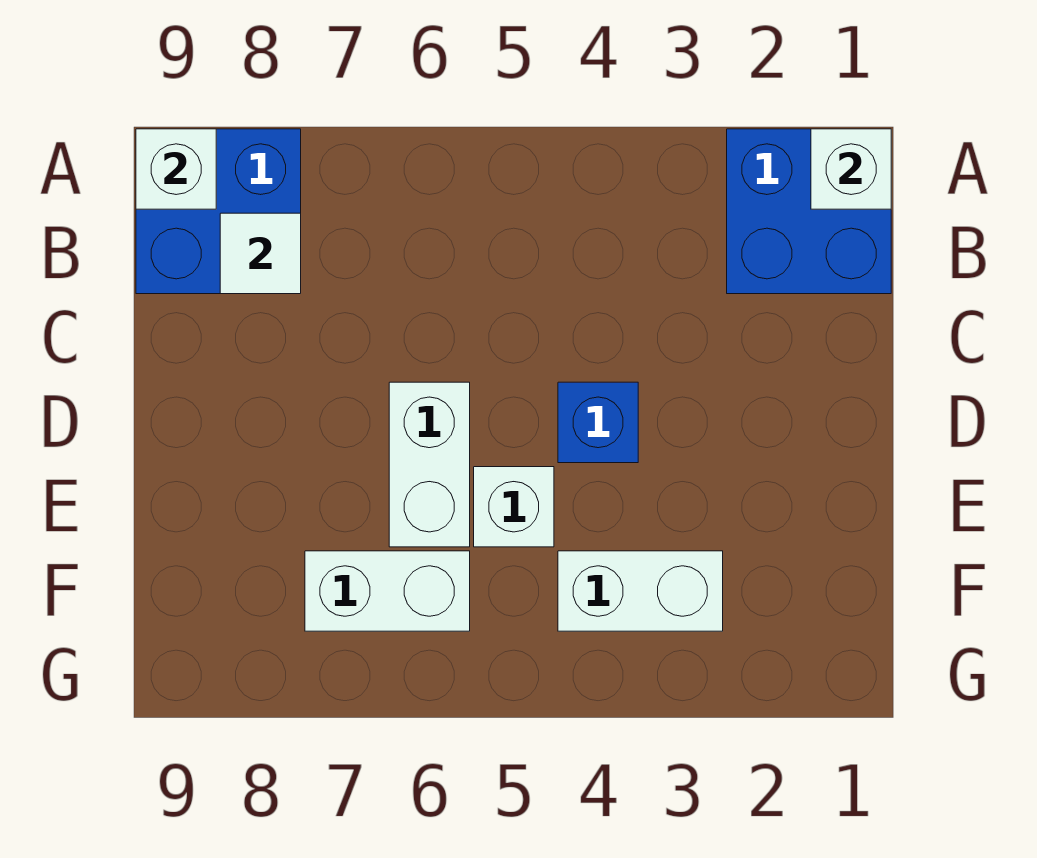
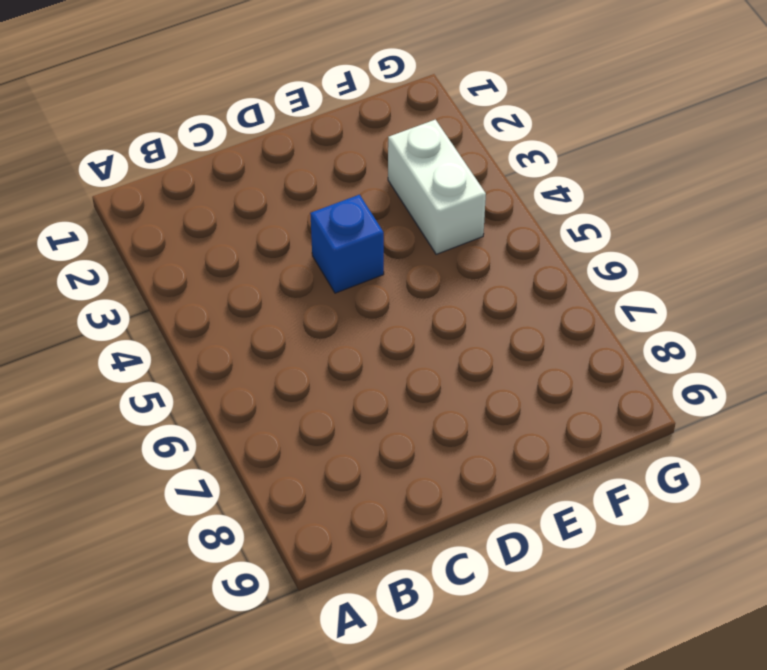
none -> blue brick A1:B2 level 1
none -> blue brick A8:B9 level 1

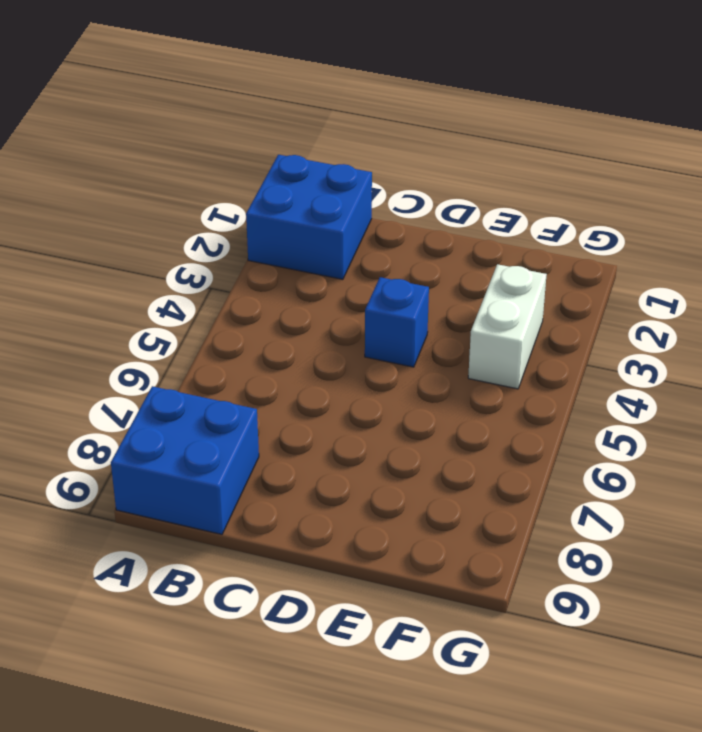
none -> white brick D6:E6 level 1
none -> white brick E5 level 1

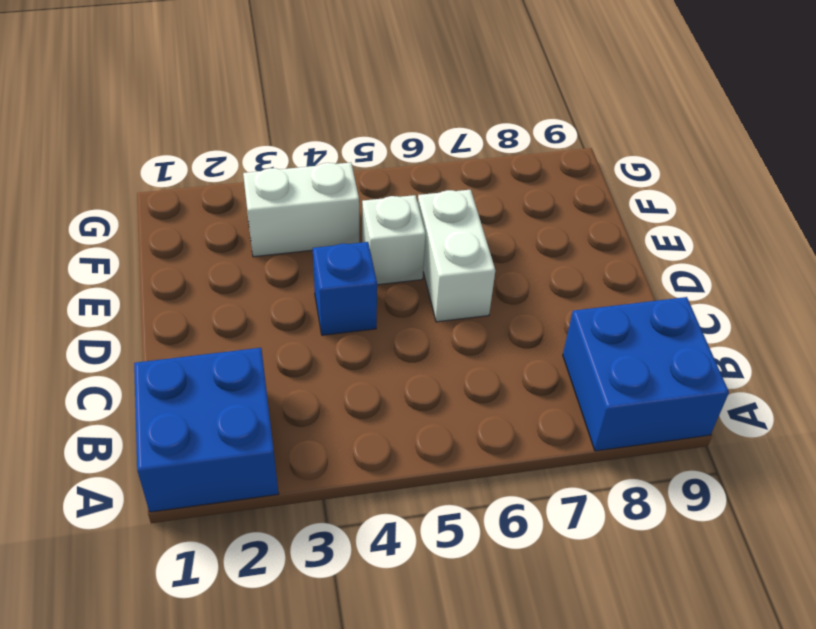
none -> white brick F6:F7 level 1
none -> white brick A1 level 2

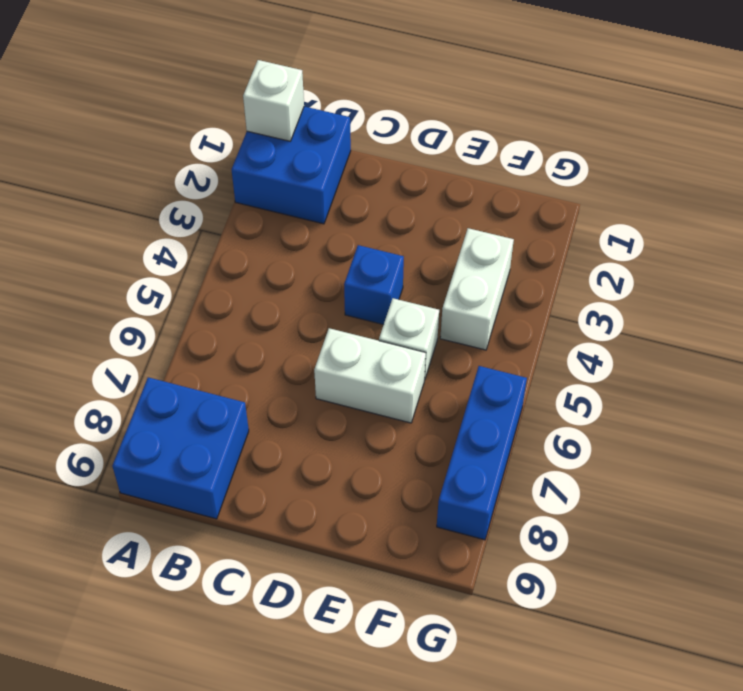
blue brick G6:G8 level 1 -> none
none -> white brick F6:F7 level 1
none -> white brick A9 level 2

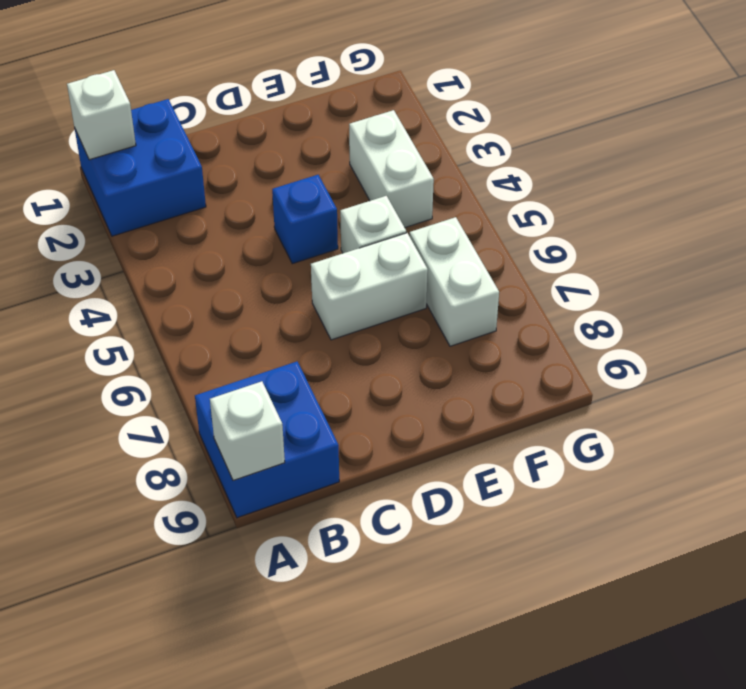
none -> white tile B8 level 2

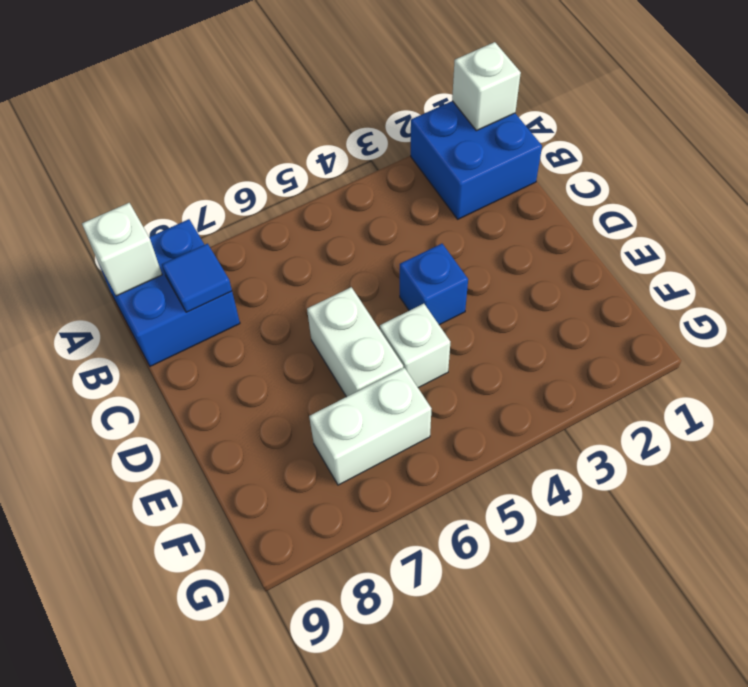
blue tile B8 level 2 -> white tile B8 level 2
none -> white brick F3:F4 level 1

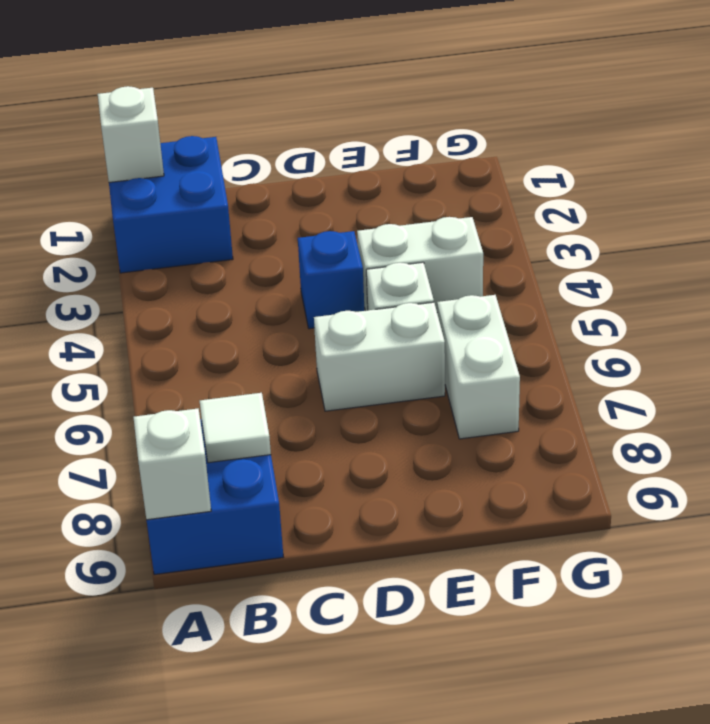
white brick E4:F4 level 1 -> white brick F3:F4 level 1

